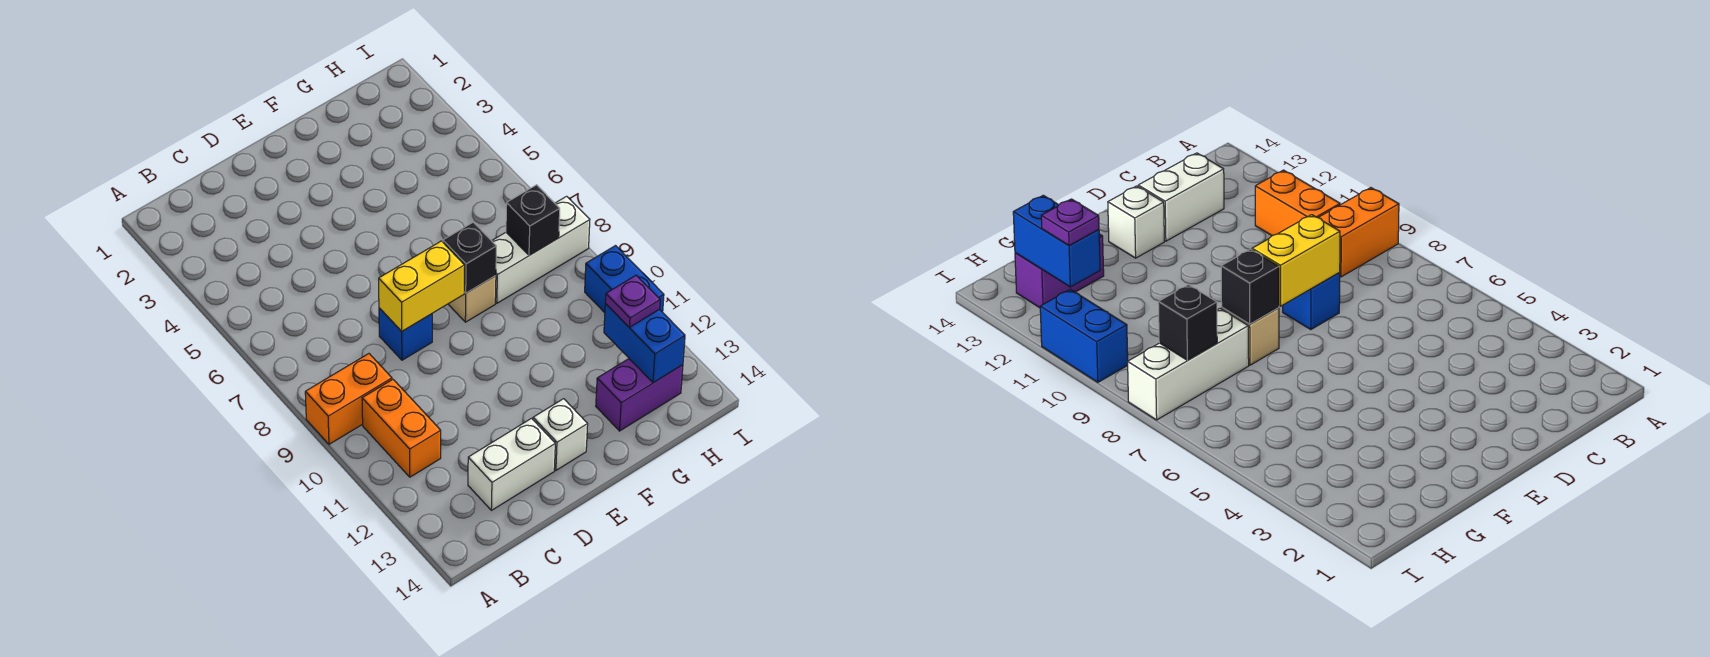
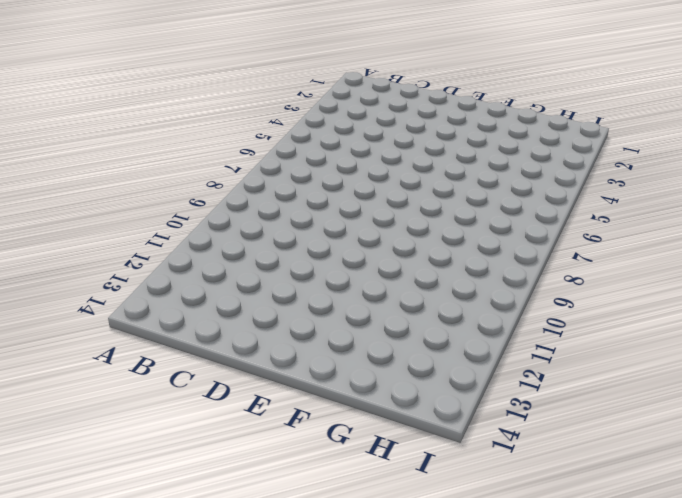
none -> orange brick A9:B9 level 1
none -> orange brick B10:B11 level 1
none -> white brick C13:D13 level 1

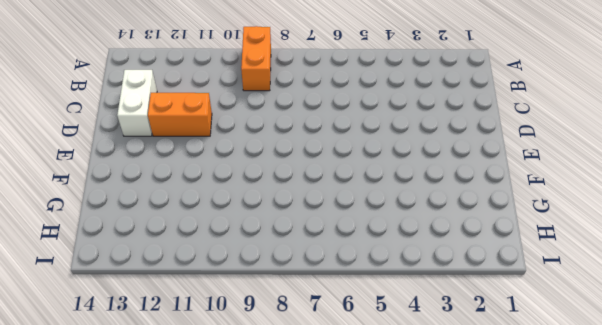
orange brick D11:D12 level 1 -> orange brick B10:B11 level 1
none -> blue brick D8 level 1
none -> white brick E13 level 1
none -> tan brick F8 level 1

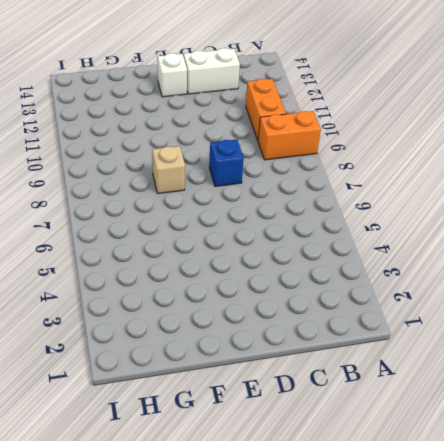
none -> white brick G8:I8 level 1
none -> purple brick G13:H13 level 1
none -> blue brick I10:I11 level 1

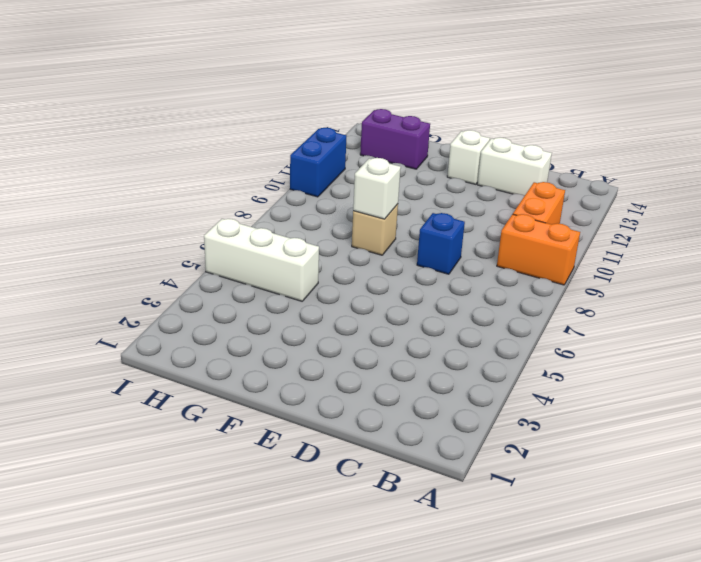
white brick F8 level 2 -> black brick F8 level 2
white brick G5:I5 level 1 -> white brick G8:I8 level 1
none -> yellow brick D8:E8 level 2
none -> black brick H8 level 2
none -> blue brick H12:H13 level 2

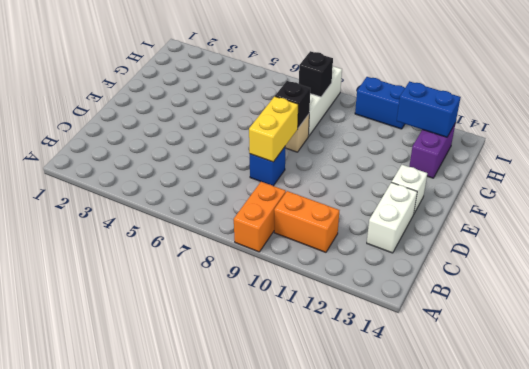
none -> purple plate H12 level 3

